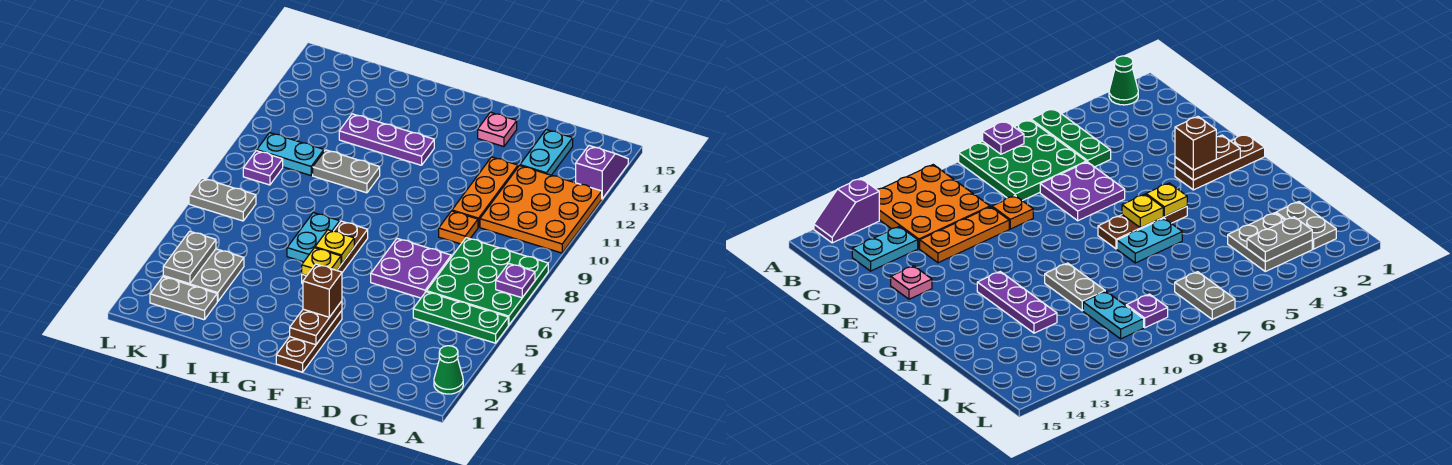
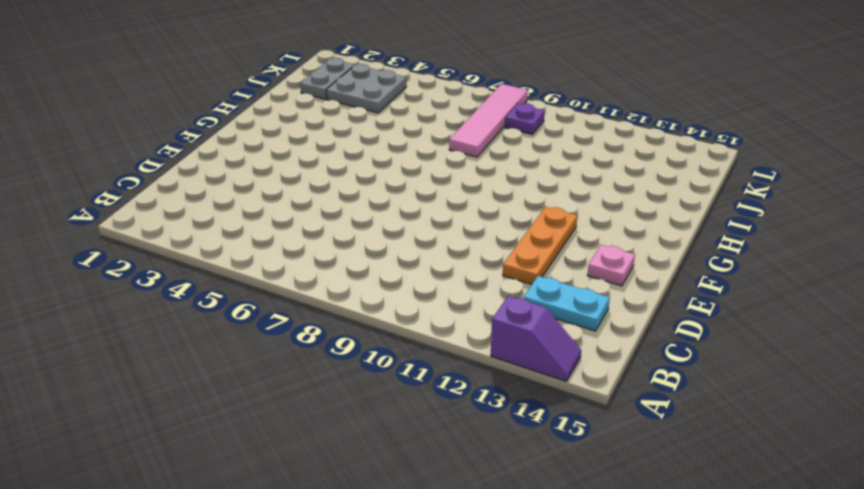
orange plate D12:F12 level 1 -> orange plate D10:D12 level 1
pink tile I8:L8 level 1 -> none
none -> green cone A2 level 1
none -> green plate A5:C5 level 1
none -> green plate A6:C8 level 1

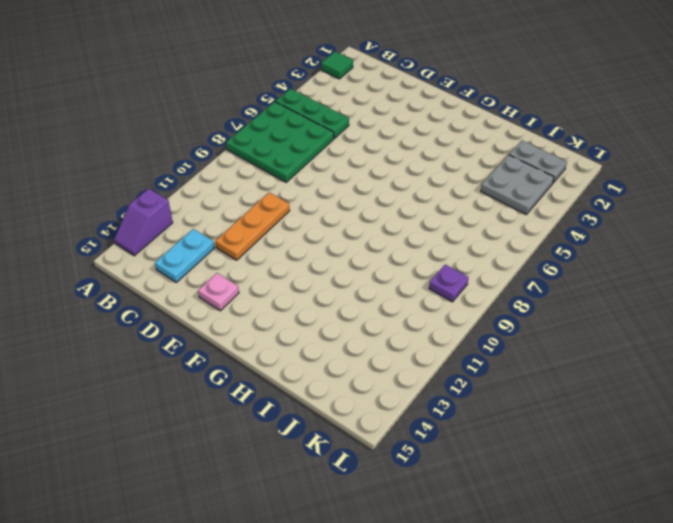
green tile A2 level 1 -> green cone A2 level 1
none -> orange plate A10:C12 level 1
none -> purple plate D6:E7 level 1
none -> orange plate D9 level 1

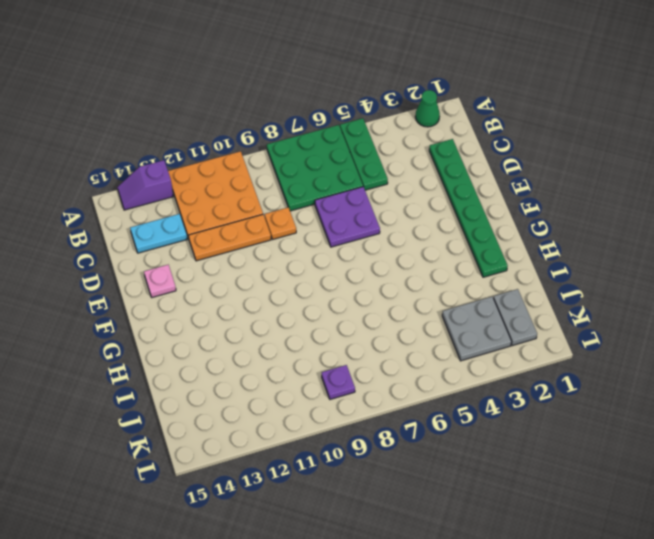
green plate C2:H2 level 1 -> brown plate F1:F3 level 1
none -> brown plate G5:G7 level 1
none -> purple plate G12:I12 level 1
none -> cyan plate H6:H7 level 1

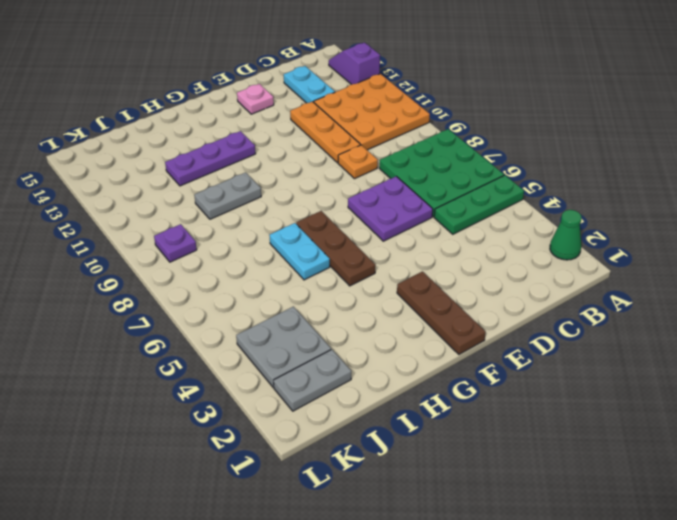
none -> cyan plate J10:K10 level 1
none -> grey plate K7:L7 level 1
none -> purple plate A7 level 2

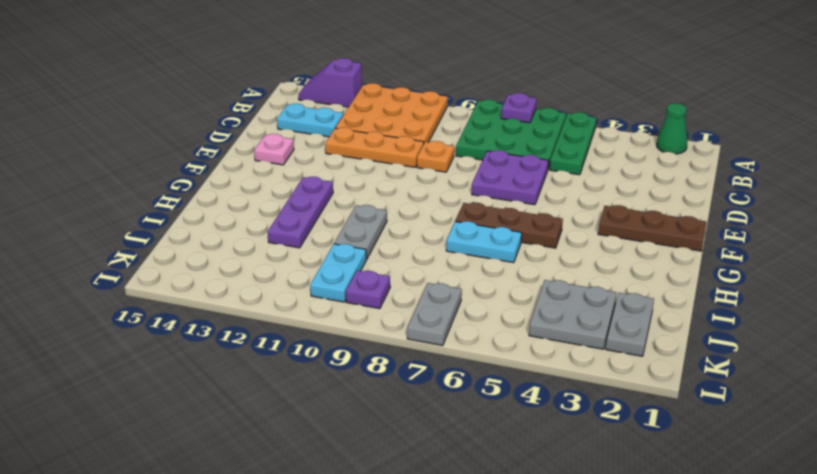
none -> brown plate F2:F3 level 2
none -> yellow plate G5 level 2
none -> yellow plate G6 level 2

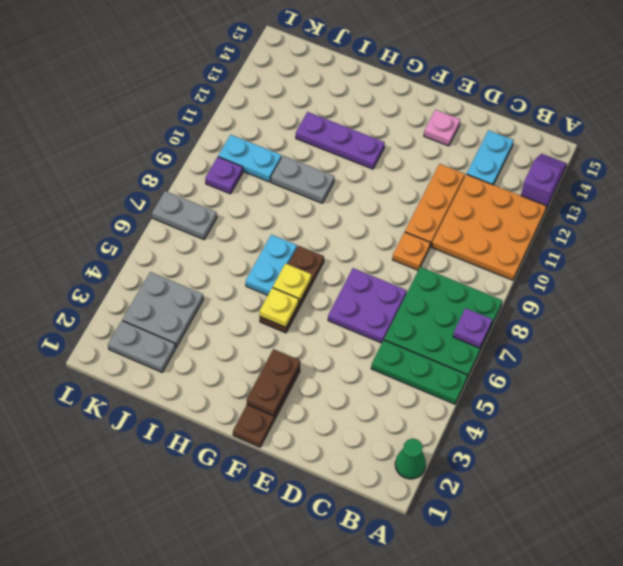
none -> grey plate K3:K4 level 2
none -> brown brick F3 level 3

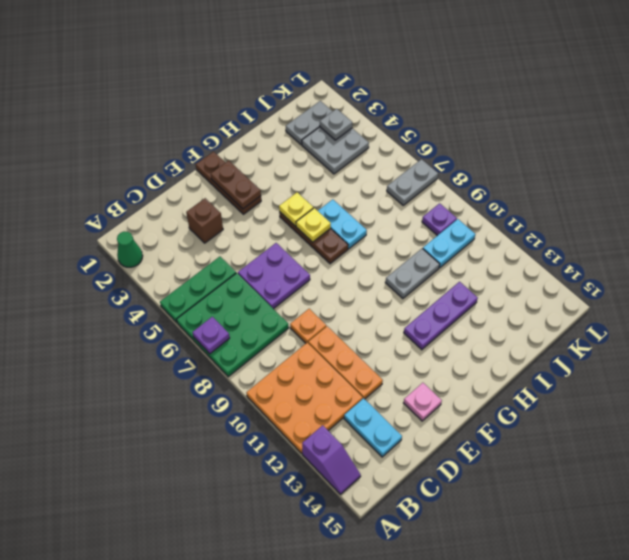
brown brick D3 level 1 -> brown brick F3 level 3
grey plate K3 level 2 -> grey plate K3:K4 level 2

